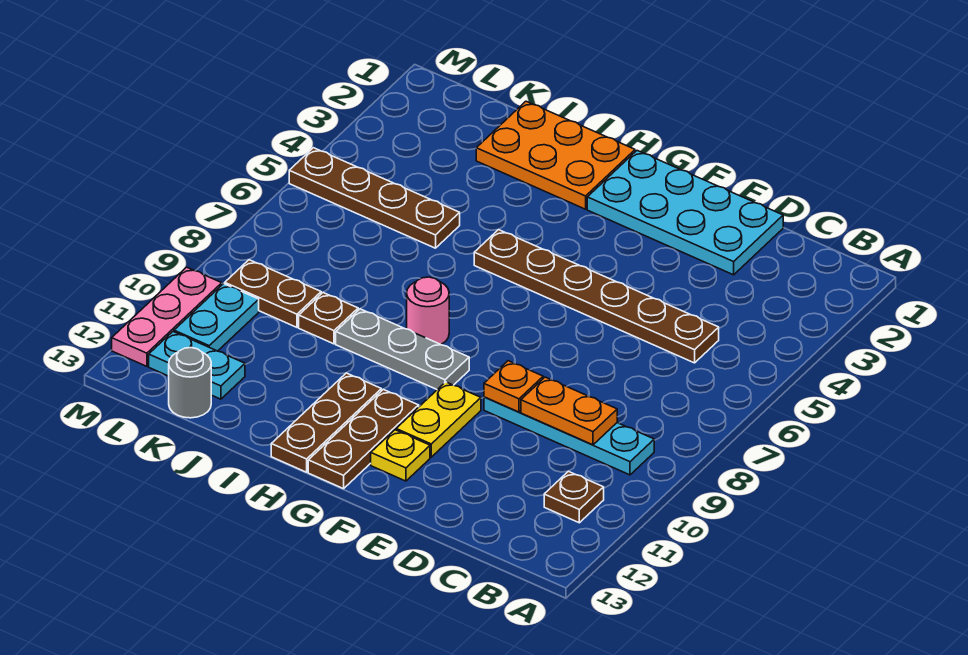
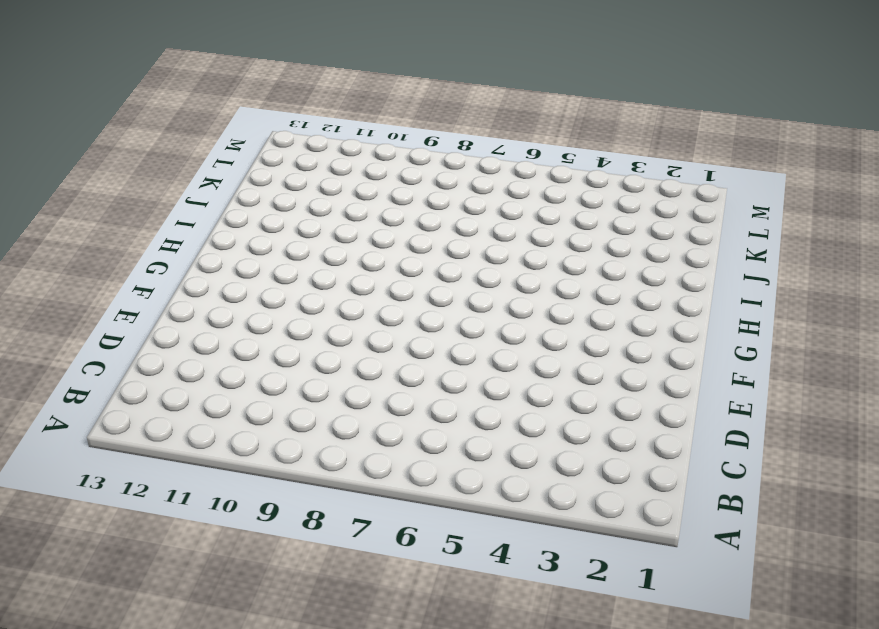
none -> cyan plate B9:E9 level 1
none -> brown plate B11 level 1
none -> brown plate C5:H5 level 1

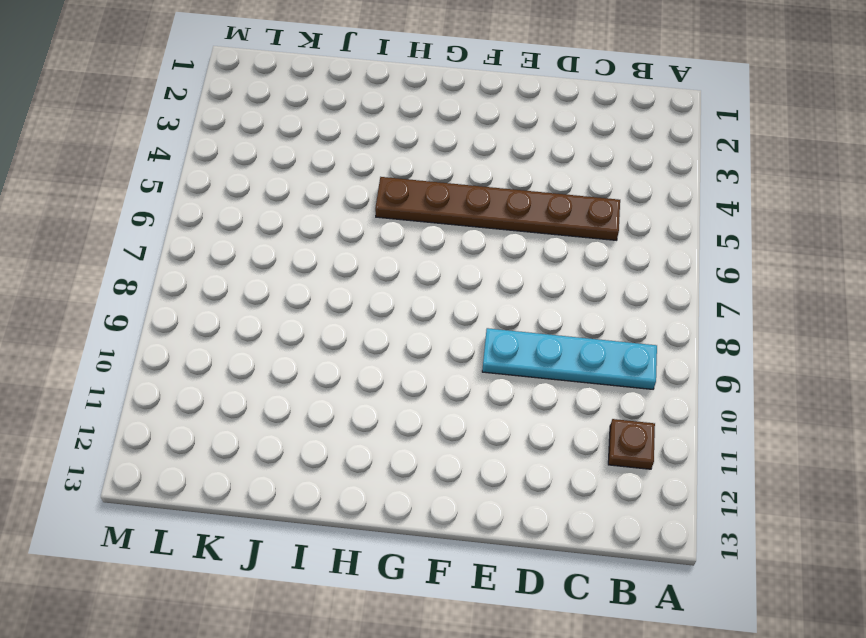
none -> cyan plate D1:G2 level 1
none -> yellow plate F10:F11 level 1
none -> yellow plate F12 level 1

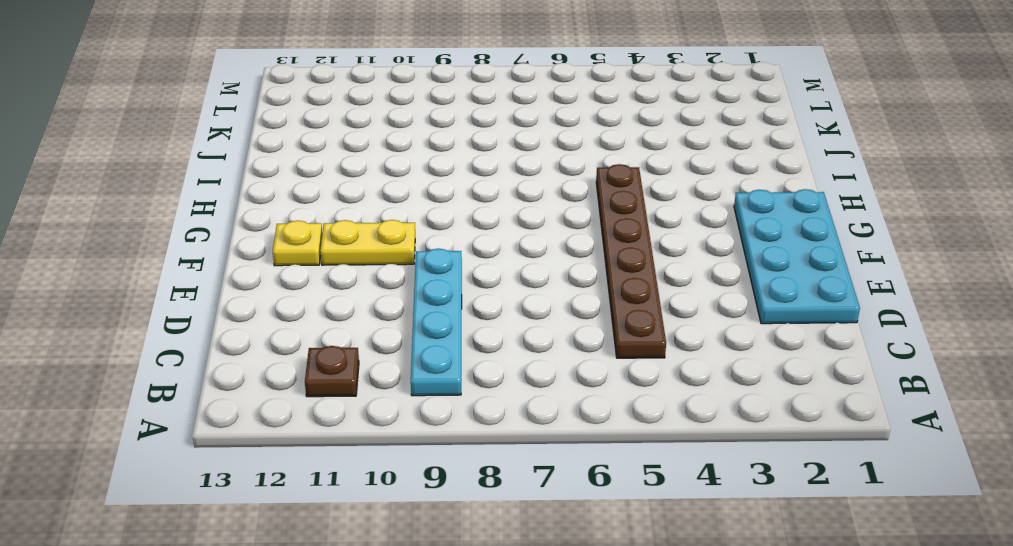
none -> grey plate G9:I9 level 1
none -> brown plate G11:G13 level 1
none -> orange plate H1:J2 level 1

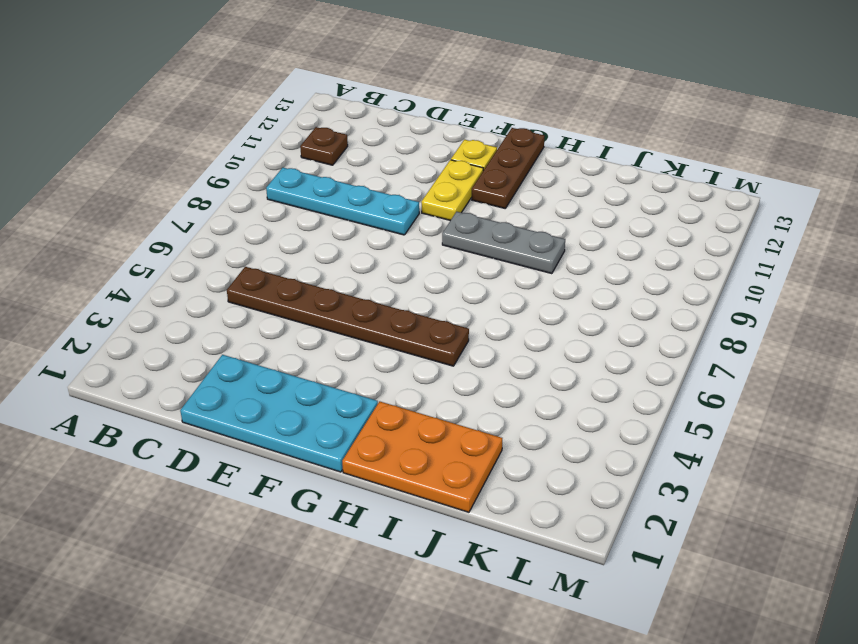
none -> pink round brick H8 level 1
none -> brown plate H11:H13 level 1
none -> brown plate J5:M5 level 1

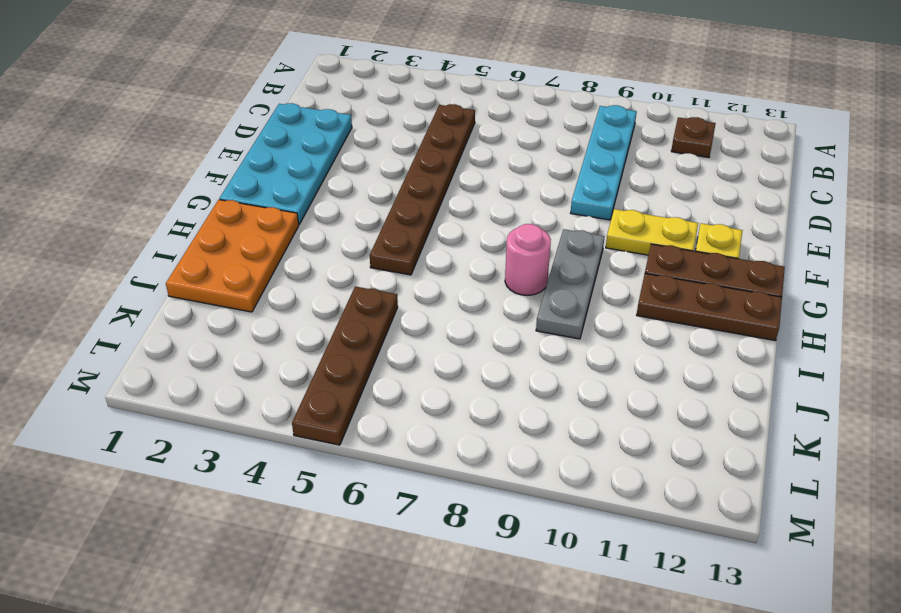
none -> brown plate J9 level 1
none -> brown plate K9:L9 level 1
none -> cyan plate K12:L12 level 1

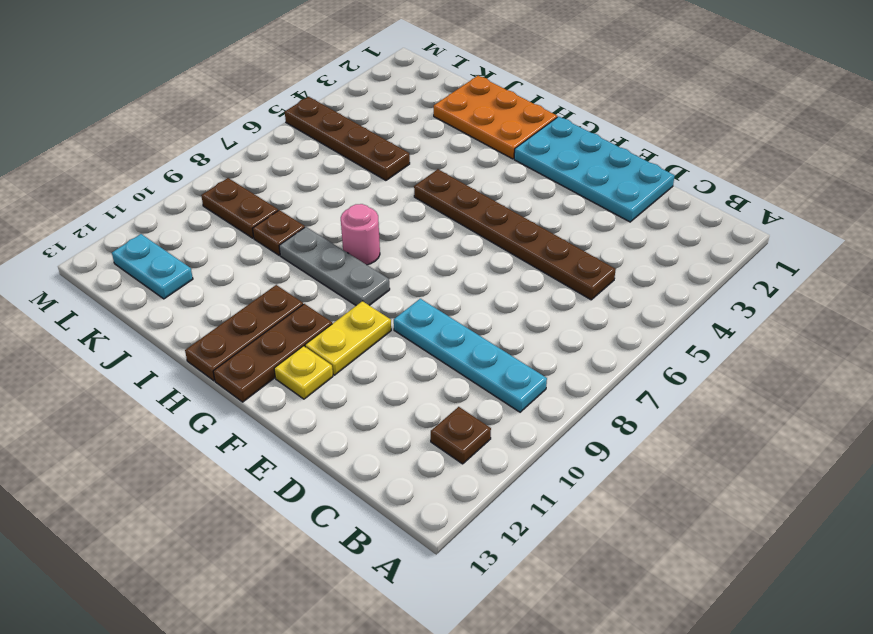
none -> grey round brick K13 level 1
none -> cyan plate L10:L11 level 1
none -> pink plate M10:M12 level 1

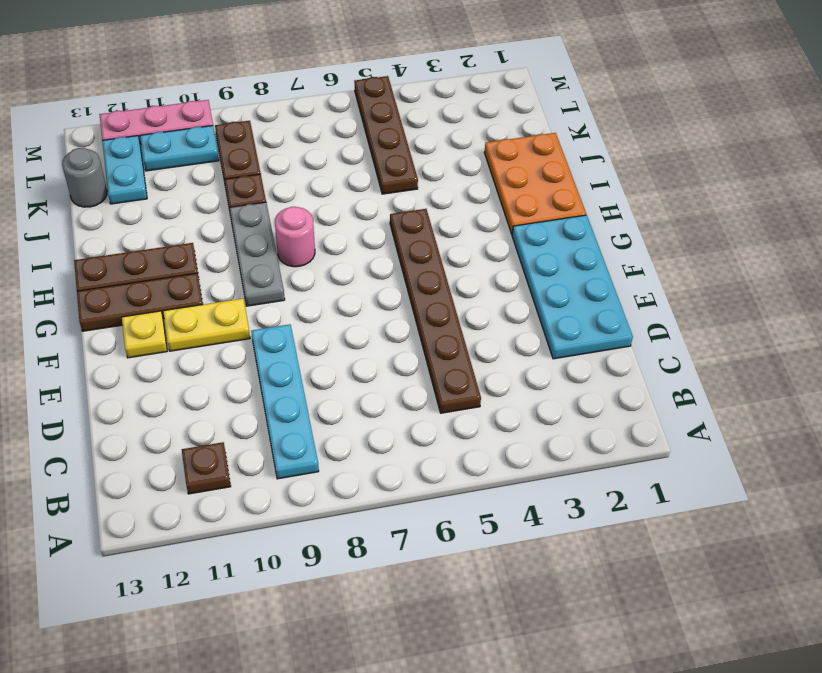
none -> orange plate C9:D9 level 2
none -> orange plate E9 level 2

